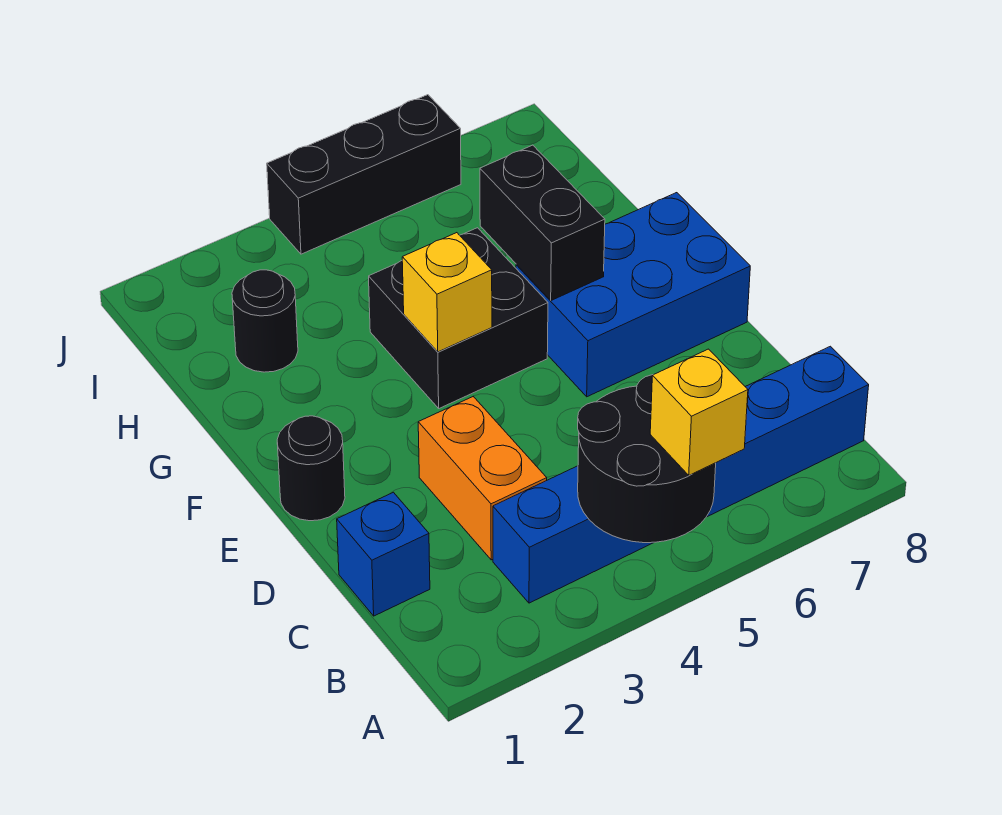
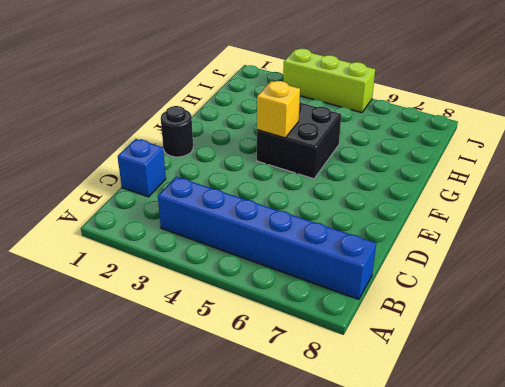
lime brick J3:J5 level 1 -> black brick J4:J6 level 1
none -> orange brick C3:D3 level 1
none -> blue brick E6:F8 level 1
none -> black round brick H2 level 1

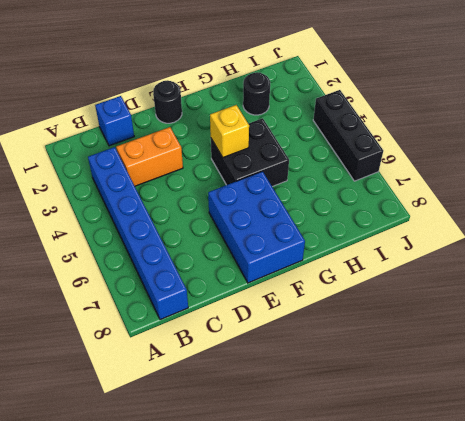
none -> black round brick A4:B5 level 2
none -> black brick F6:G6 level 2
none -> yellow brick A5 level 3

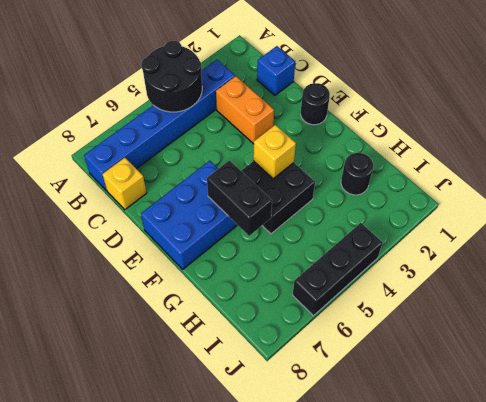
yellow brick C8 level 1 -> yellow brick A5 level 3

